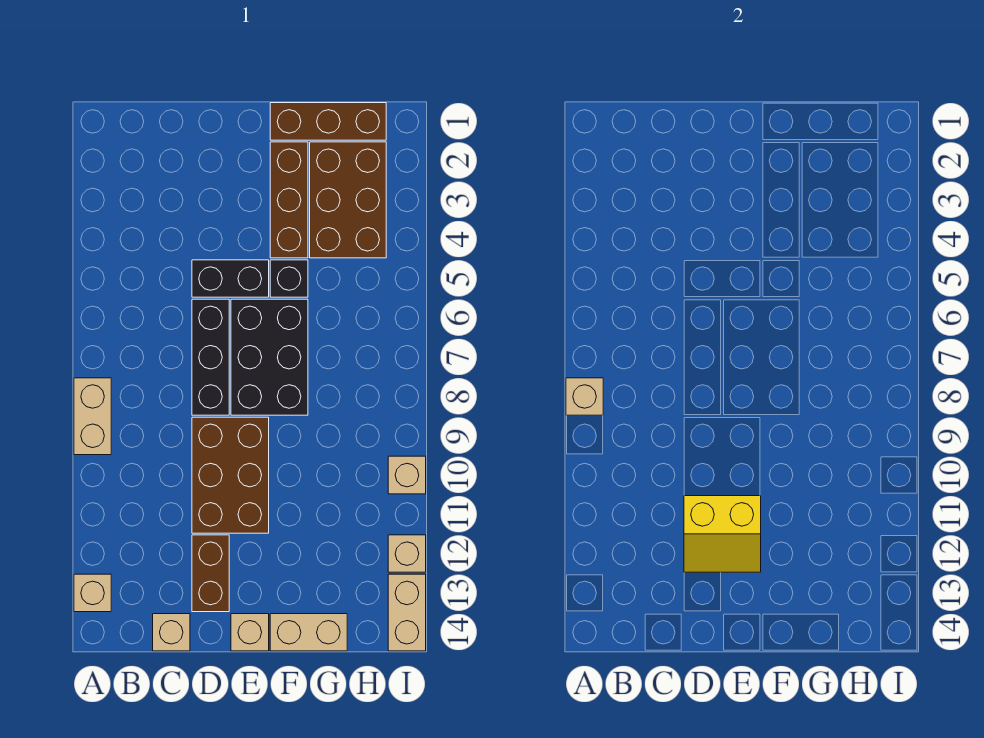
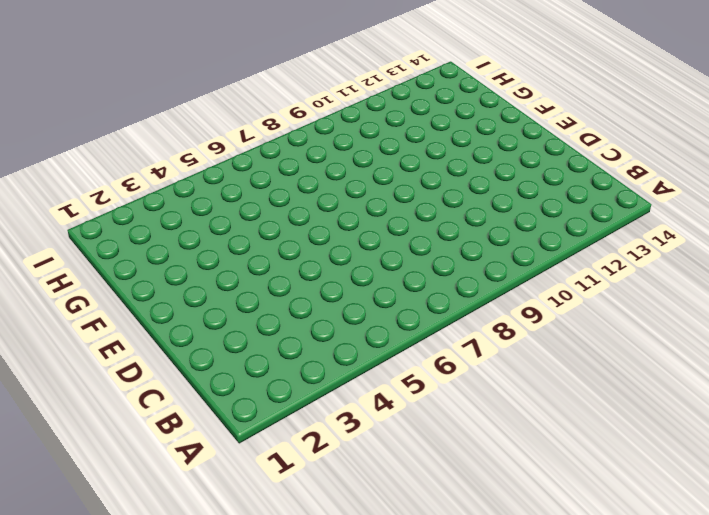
none -> tan brick A8:A9 level 1
none -> tan brick A13 level 1
none -> tan brick C14 level 1

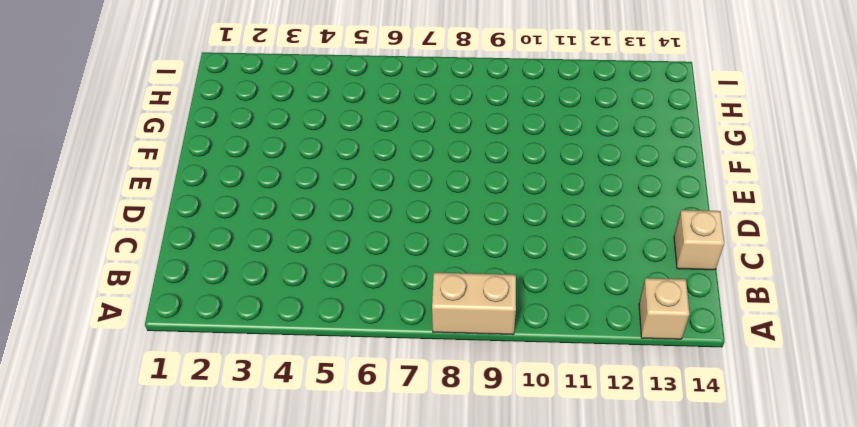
none -> black brick D5:E5 level 1
none -> black brick D6:D8 level 1
none -> brown brick D9:E11 level 1

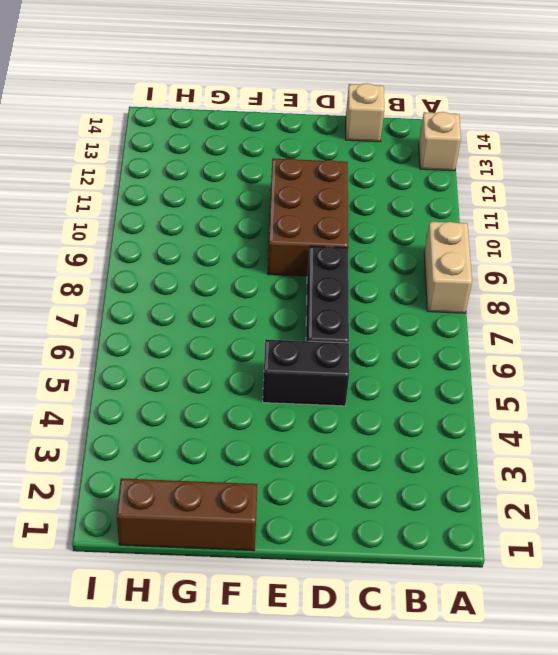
none -> brown brick D12:D13 level 1
none -> black brick E6:F8 level 1
none -> tan brick E14 level 1

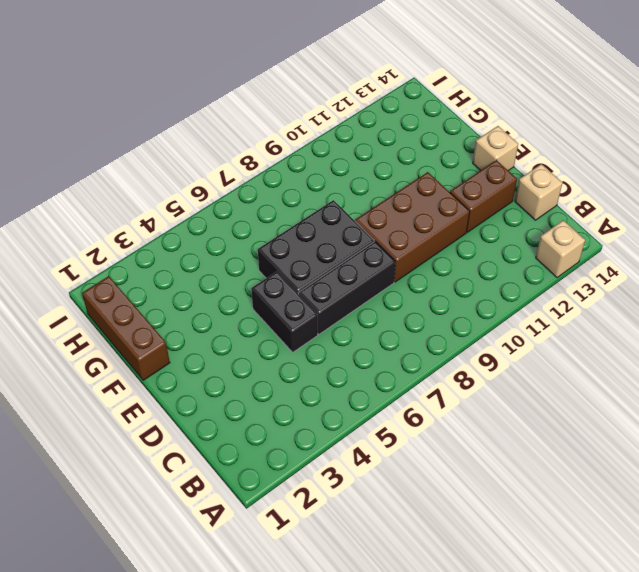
none -> tan brick A8:A9 level 1
none -> brown brick F2:F4 level 1
none -> black brick F5 level 1

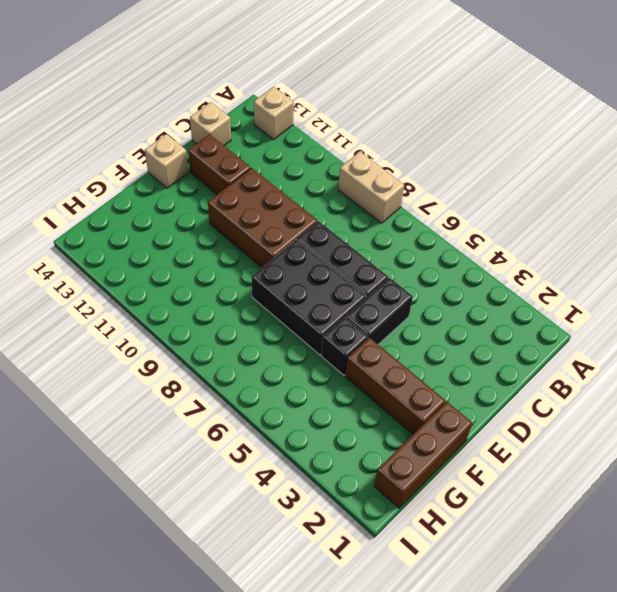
none -> tan brick F14:G14 level 1
none -> brown brick G2:H4 level 1
none -> tan brick I10 level 1

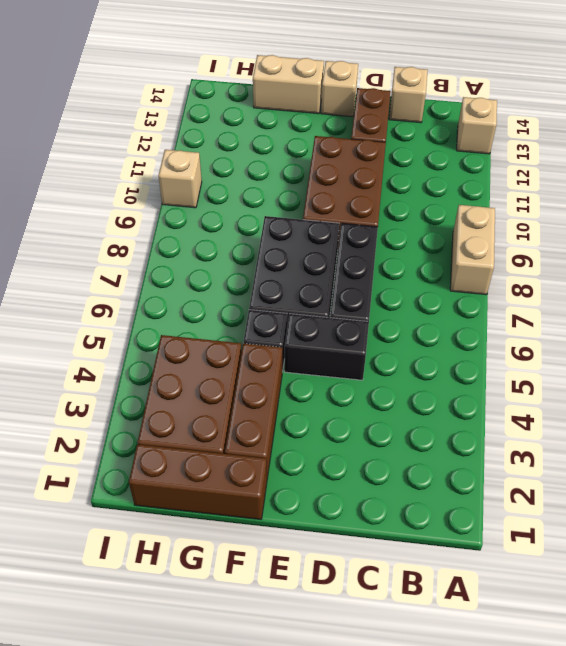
none -> tan brick I12 level 1
none -> tan brick I13:I14 level 1
none -> tan brick A8 level 2

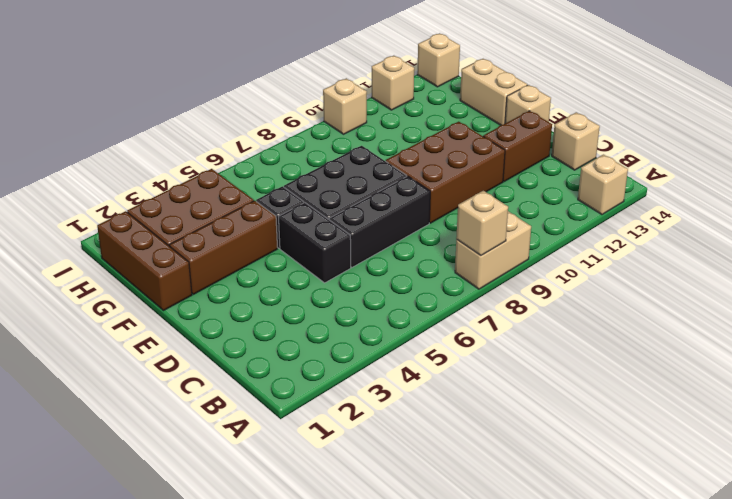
tan brick I14 level 1 -> tan brick I13:I14 level 1
none -> yellow slope D11:E12 level 2 top 11

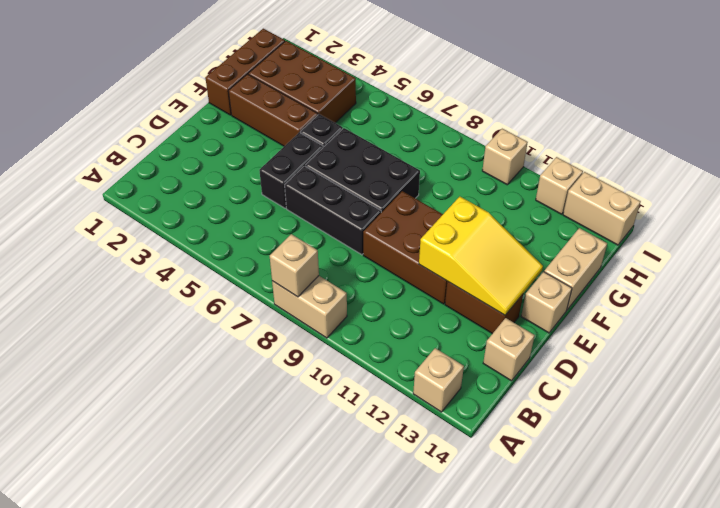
yellow slope D11:E13 level 2 top 11 -> yellow slope D11:E12 level 2 top 11

